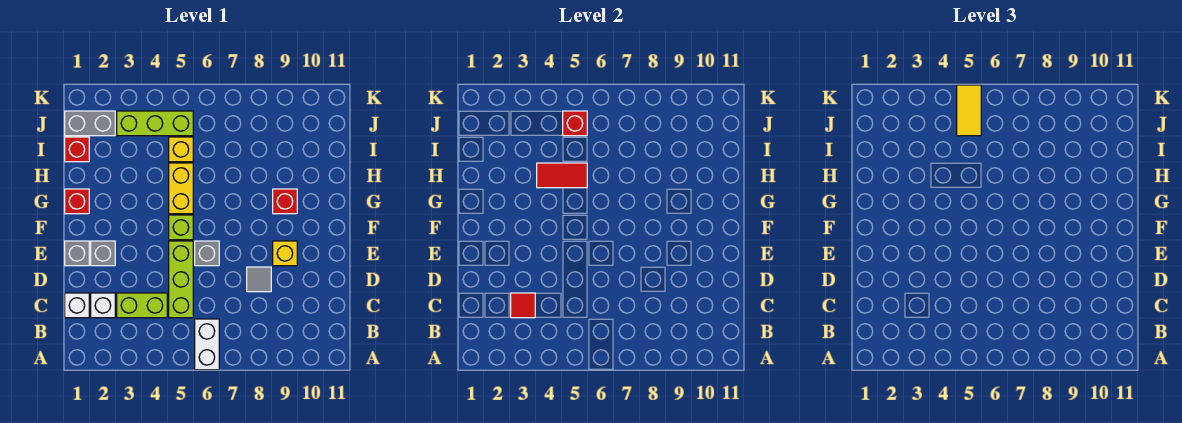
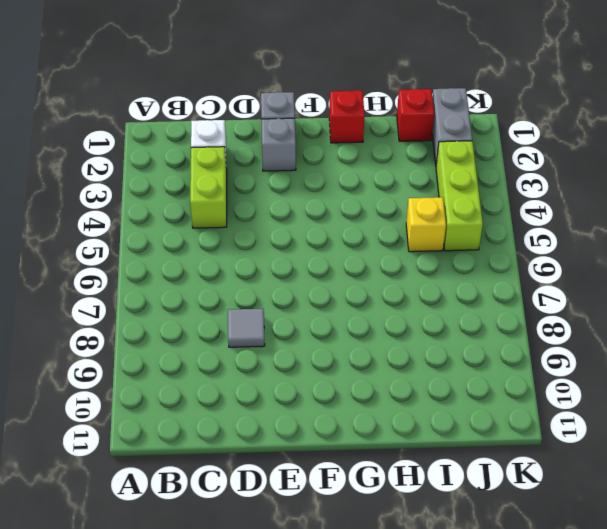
none -> white brick A6:B6 level 1
none -> white brick C1 level 1
none -> lime brick C5:E5 level 1

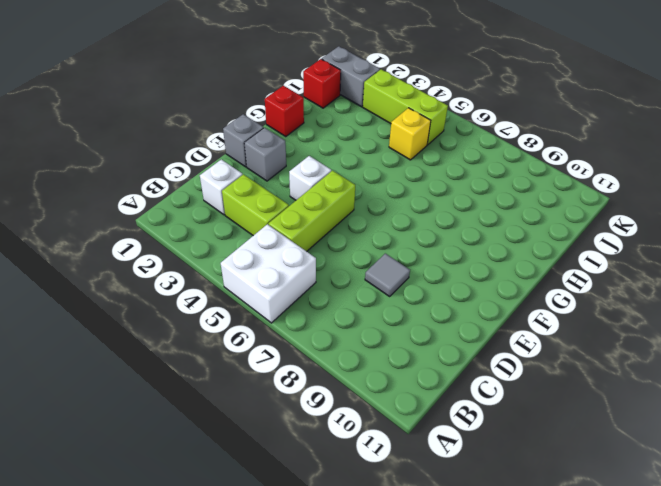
white brick A5:B6 level 1 -> white brick A6:B6 level 1
white brick E4 level 1 -> white brick C1 level 1
none -> grey brick E6 level 1
none -> yellow brick E9 level 1
none -> lime brick F5 level 1

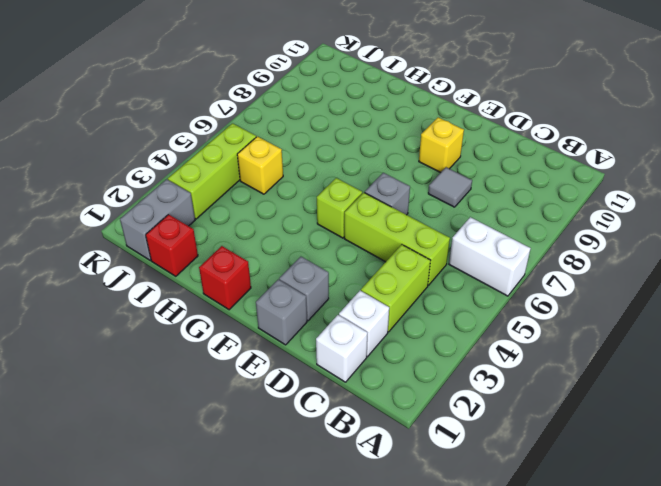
none -> yellow brick G5:H5 level 1
none -> red brick G9 level 1
none -> red tile C3 level 2

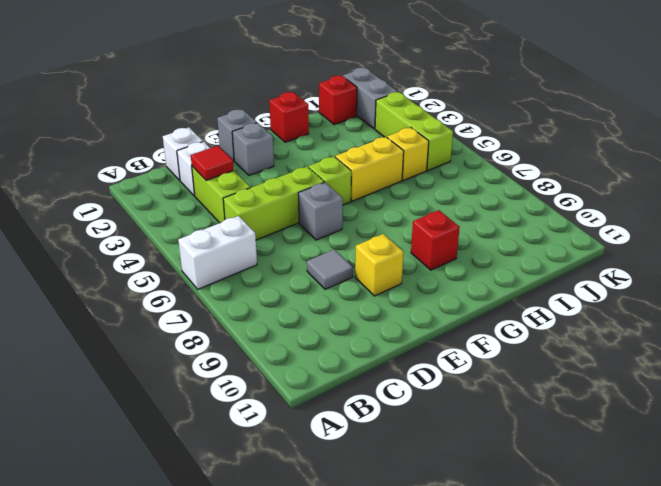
none -> red tile H4:H5 level 2
none -> red brick J5 level 2
none -> yellow tile J5:K5 level 3

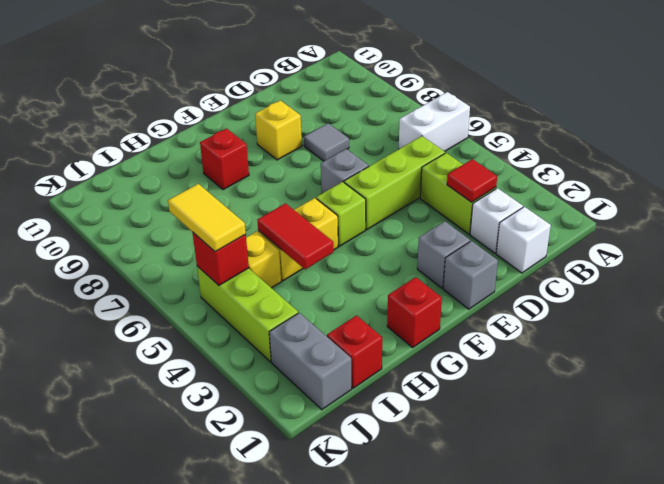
yellow tile J5:J6 level 3 -> yellow tile J5:K5 level 3

